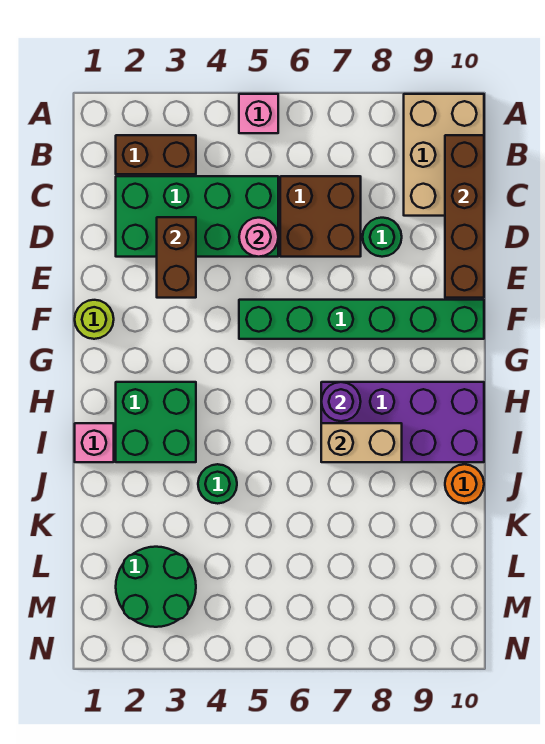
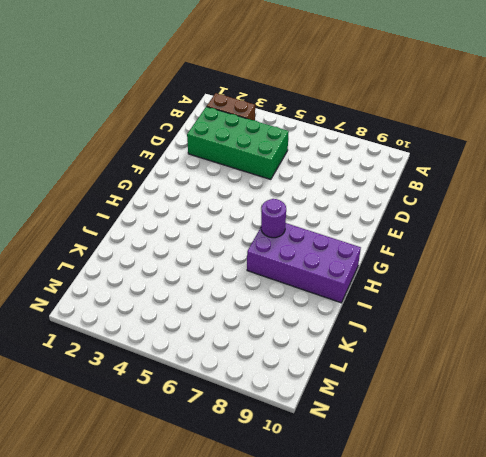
none -> pink brick A5 level 1
none -> tan brick A9:C10 level 1
none -> brown brick C6:D7 level 1

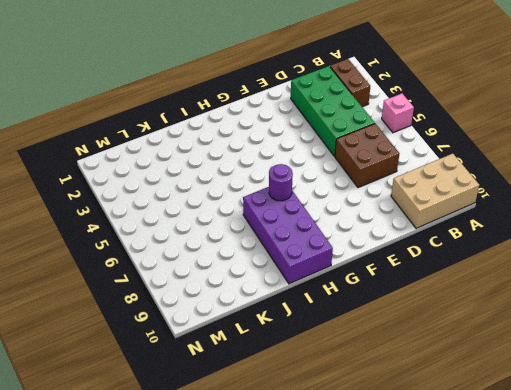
none -> green round brick D8 level 1
none -> lime round brick F1 level 1
none -> green brick F5:F10 level 1

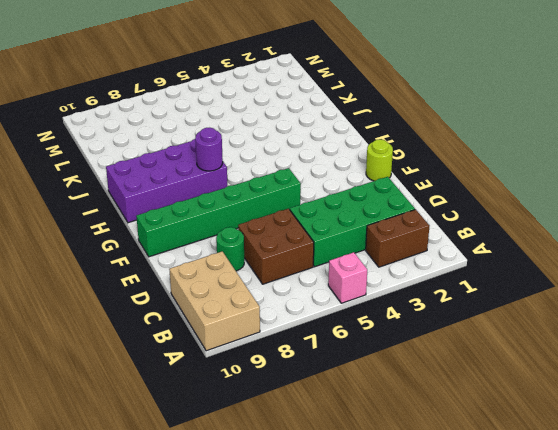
none -> green brick H2:I3 level 1
none -> pink brick I1 level 1
none -> green round brick J4 level 1

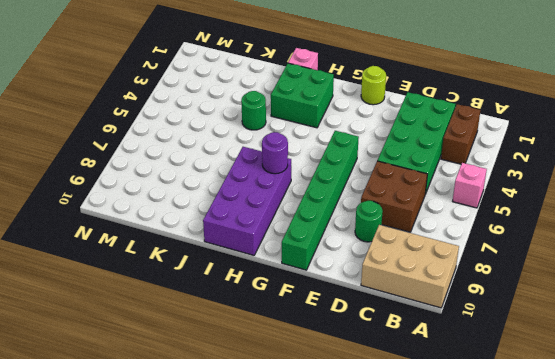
none -> orange round brick J10 level 1
none -> green round brick L2:M3 level 1
none -> brown brick B10:E10 level 2

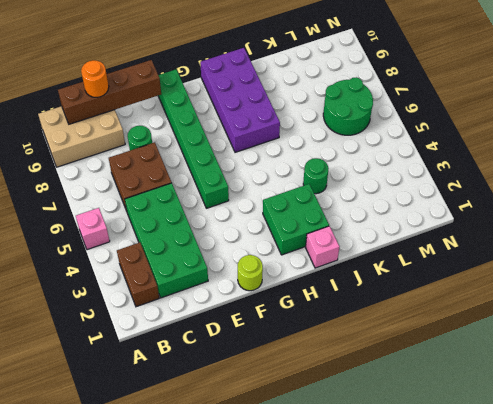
orange round brick C10 level 3 -> orange round brick J10 level 1
green round brick L6:M7 level 1 -> green round brick L2:M3 level 1
none -> brown brick D3:E3 level 2
none -> pink round brick D5 level 2
none -> purple round brick H7 level 2

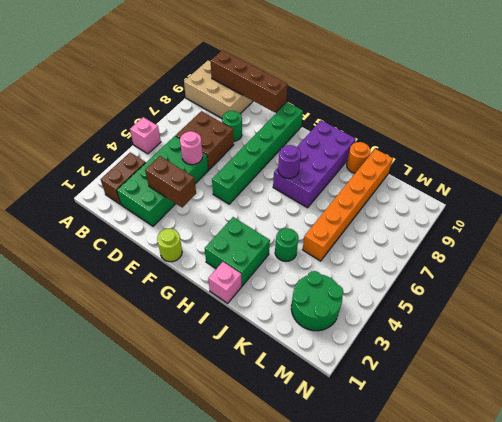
orange brick K5:K10 level 1 -> none
none -> tan brick I7:I8 level 2

